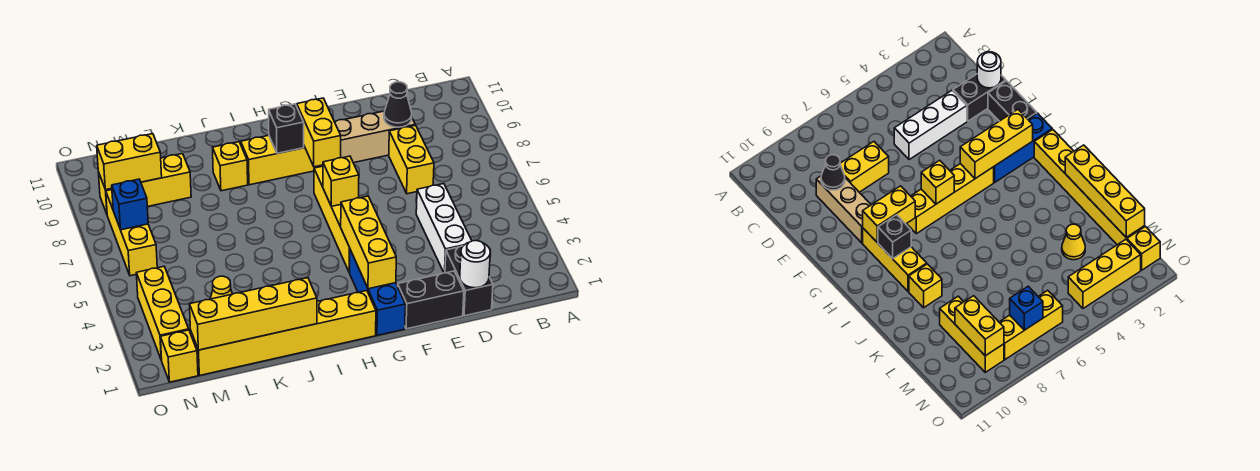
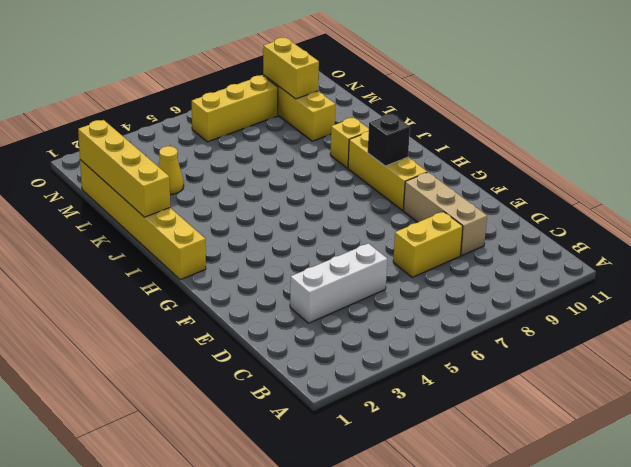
none -> black brick D1:D2 level 1
none -> black brick E1:F1 level 1
none -> blue brick G1:G3 level 1

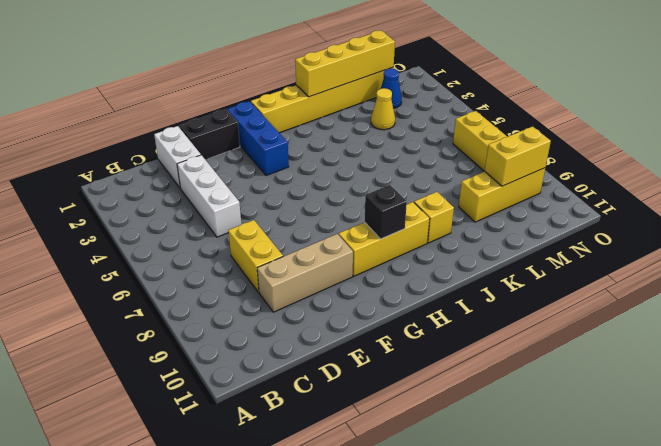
white brick D1:D2 level 1 -> black brick D1:D2 level 1
blue cone M2 level 1 -> none
none -> yellow brick G4:G7 level 1
none -> yellow brick N1 level 1
none -> yellow brick N2:N4 level 1

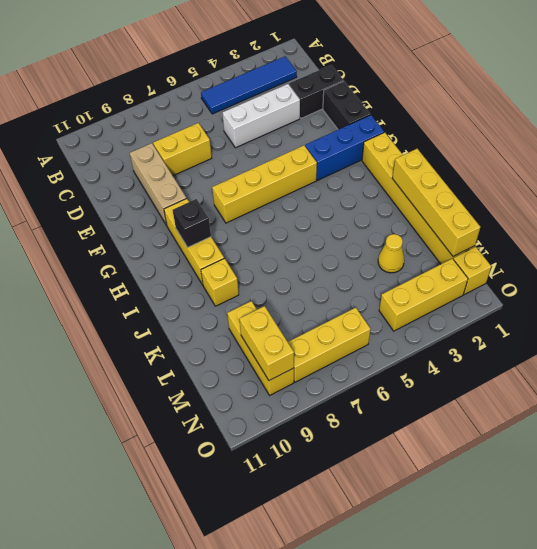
blue tile B2:B5 level 1 -> none
none -> white round brick D1 level 2
none -> black cone D9 level 2
none -> yellow brick G2:G4 level 2

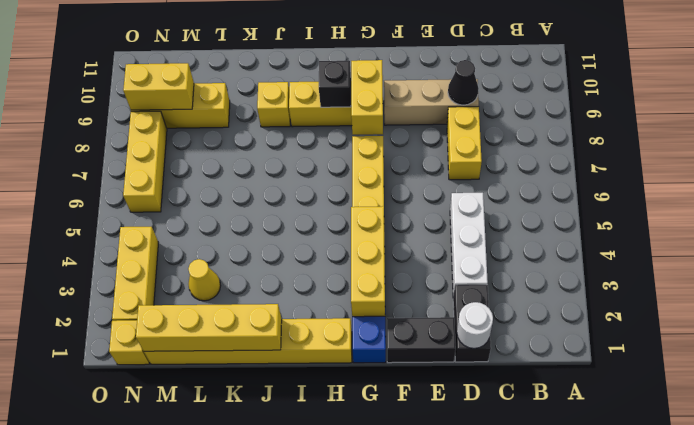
none -> yellow brick G6 level 2
none -> blue brick N7 level 2

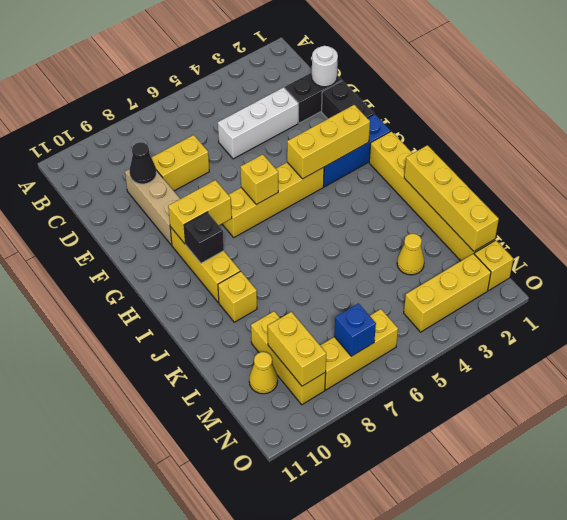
yellow cone M10 level 1 -> none

